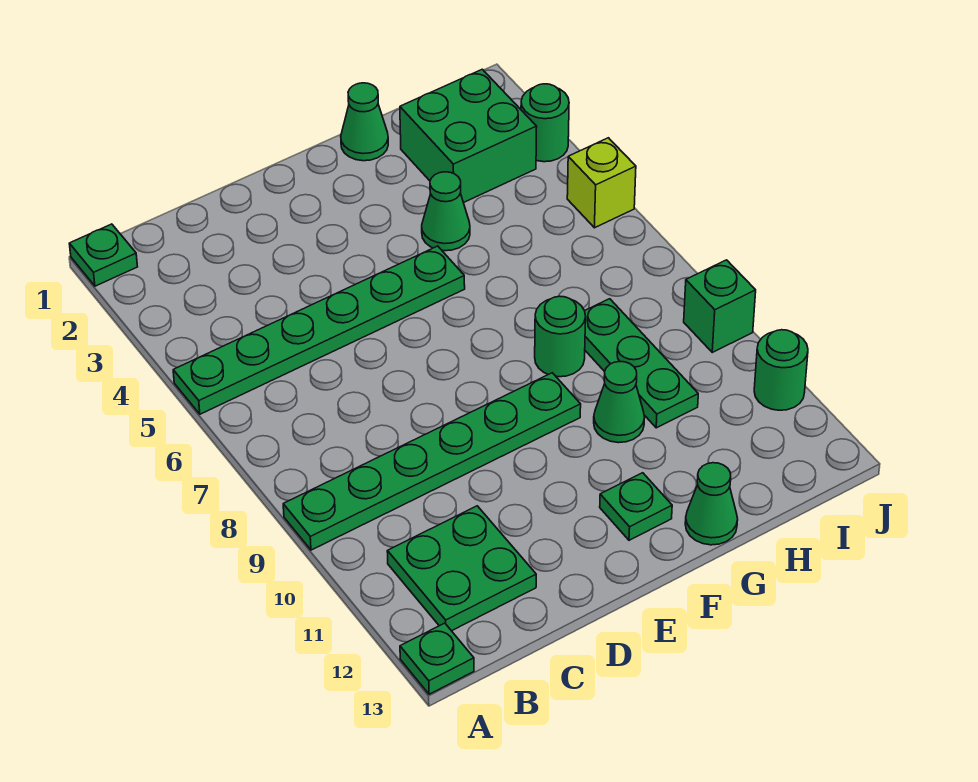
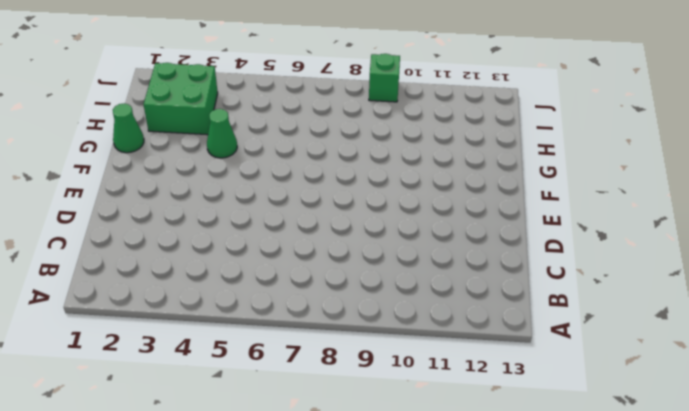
none -> green plate A1 level 1
none -> green plate A5:F5 level 1
none -> green plate A9:F9 level 1

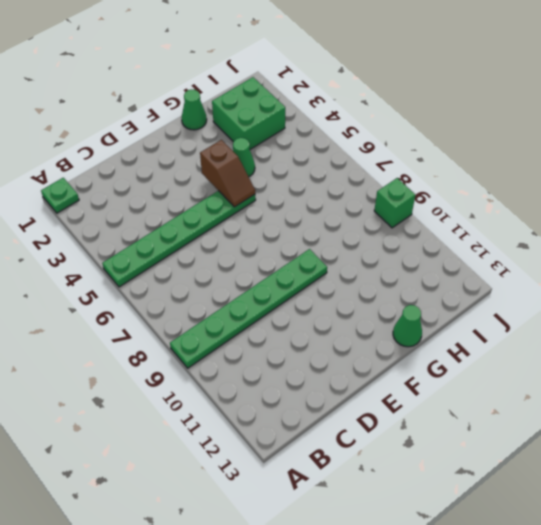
brown slope F4:F5 level 2 top 4 -> none
none -> green plate A13 level 1
none -> green plate B11:C12 level 1
none -> green plate F12 level 1

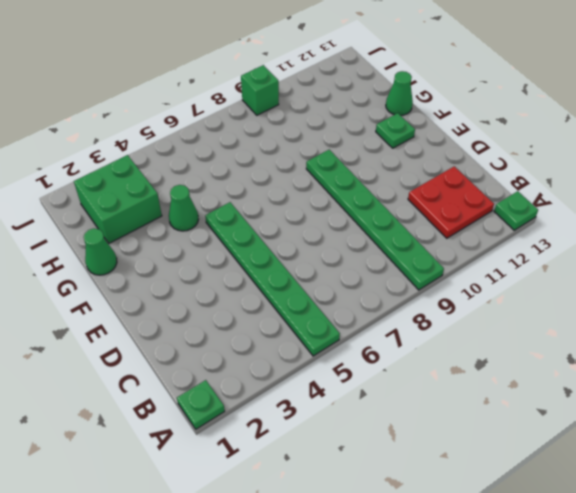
red plate B11:C12 level 1 -> green plate B11:C12 level 1
none -> green round brick G8 level 1
none -> green cone G10 level 1
none -> green plate H8:H10 level 1

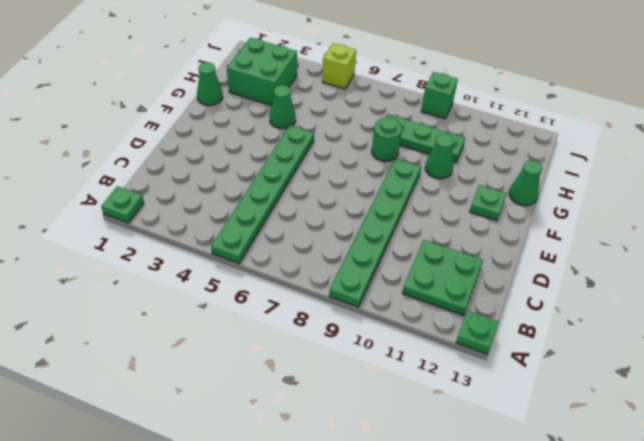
none -> green round brick J3 level 1
none -> green round brick J11 level 1

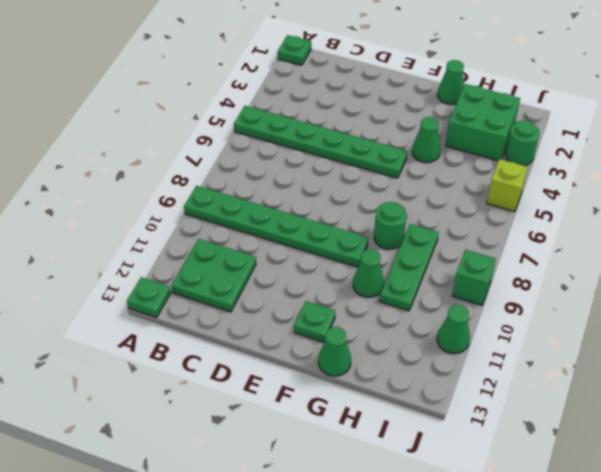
green cone J11 level 1 -> green round brick J11 level 1

